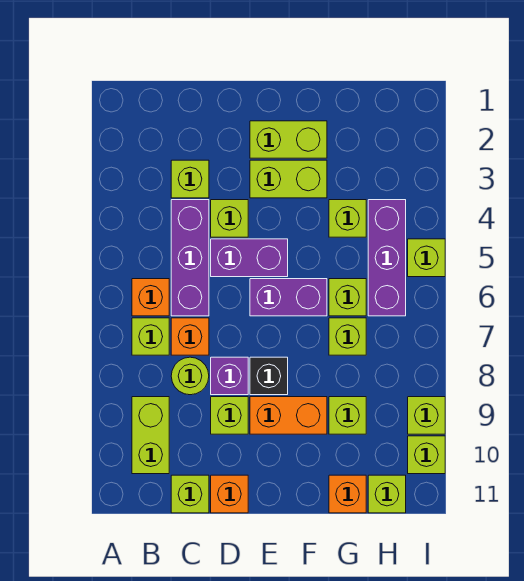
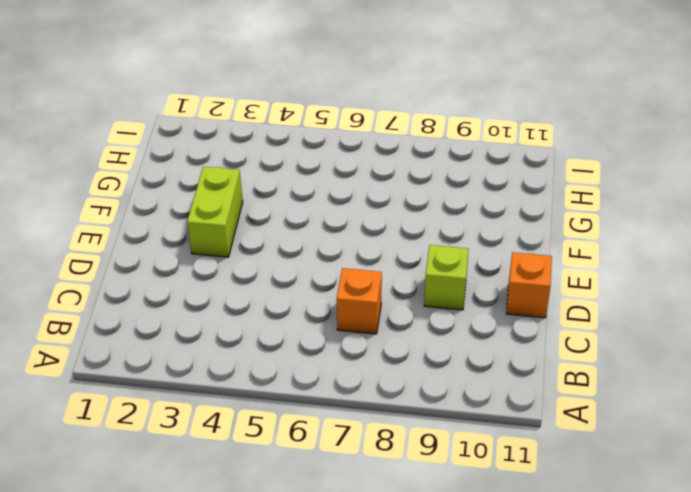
none -> orange brick B6 level 1
none -> lime brick B7 level 1
none -> lime brick B9:B10 level 1

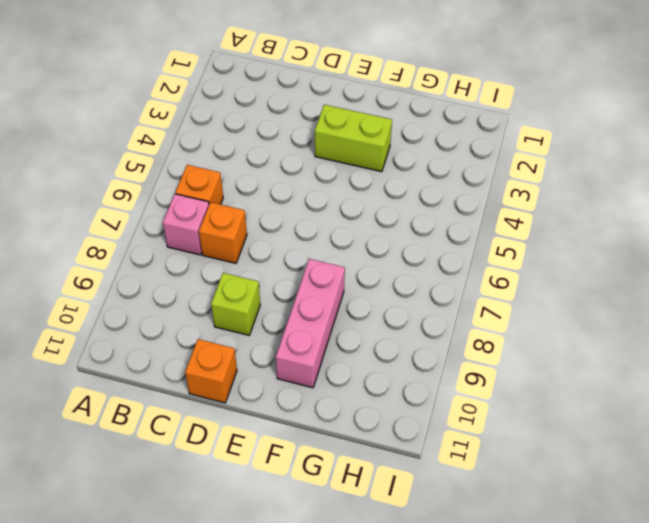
pink brick B7 level 1 -> lime brick B7 level 1
pink brick F8:F10 level 1 -> orange brick E9:F9 level 1
none -> lime brick B9:B10 level 1
none -> lime brick C3 level 1
none -> purple brick C4:C6 level 1

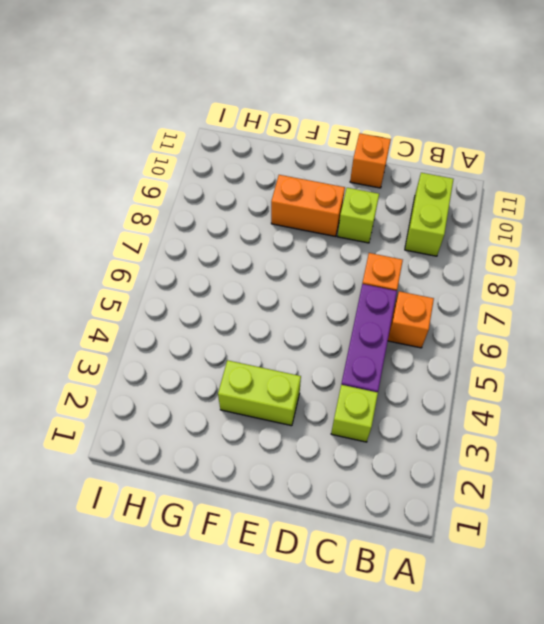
none -> lime brick B7 level 1
none -> lime round brick C8 level 1
none -> lime brick C11 level 1

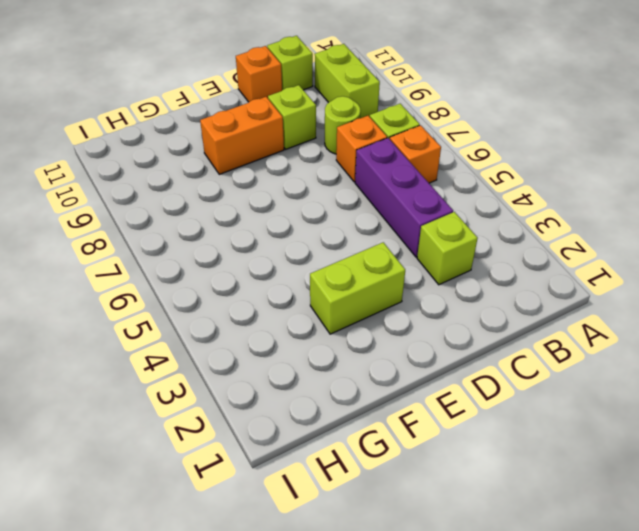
none -> lime brick D4 level 1
none -> purple brick D5:E5 level 1
none -> purple brick D8 level 1

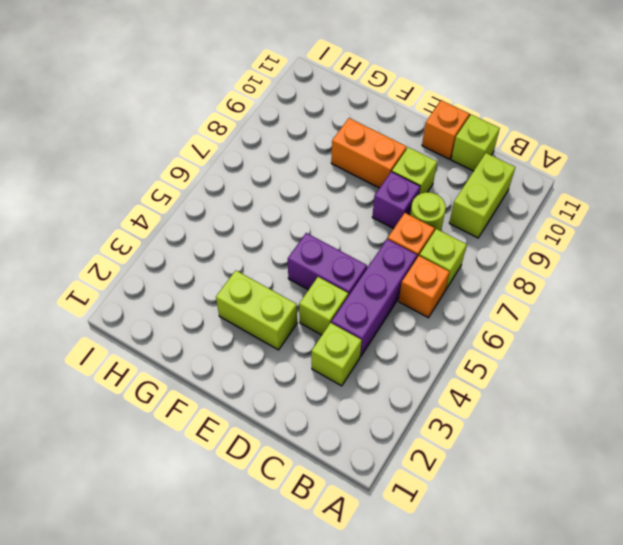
none -> lime brick E2:F2 level 1
none -> purple brick E6:F6 level 1
none -> black brick E8 level 1

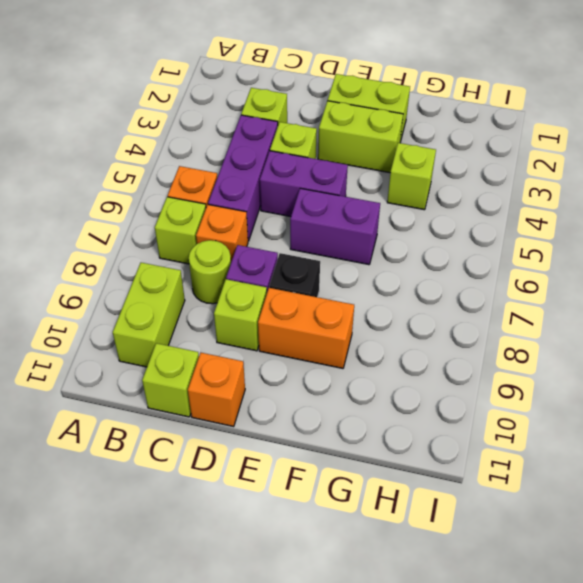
none -> lime brick G6 level 1
none -> lime brick G7 level 1
none -> lime brick G9 level 1

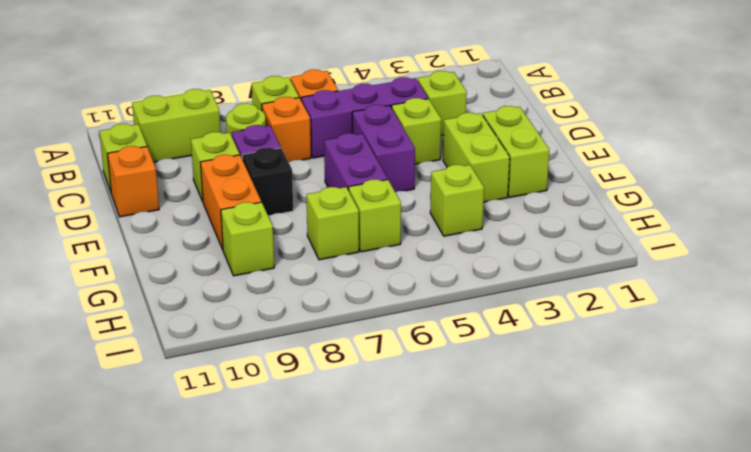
none -> orange brick G11 level 1
none -> purple brick H4:H6 level 1
none -> lime brick H11 level 1

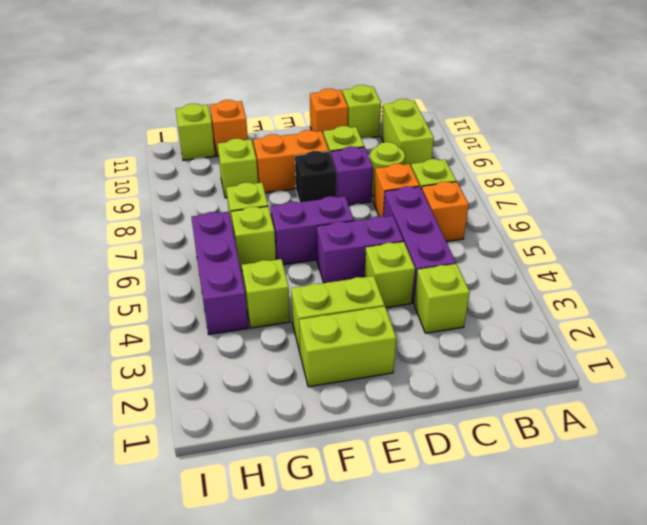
none -> lime brick I5 level 1
none -> lime brick I9 level 1
none -> lime brick I10 level 1

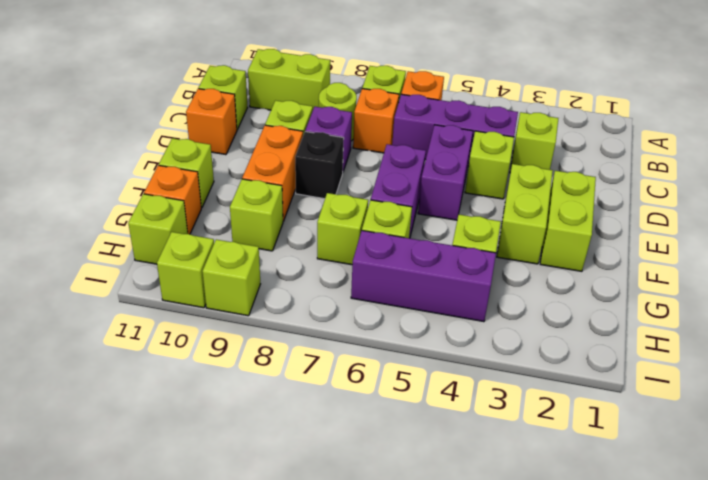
lime brick F11 level 1 -> lime brick I5 level 1

